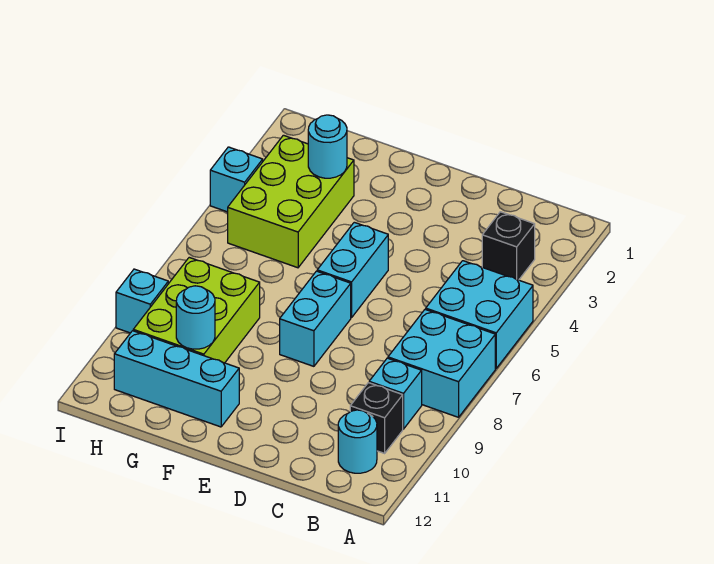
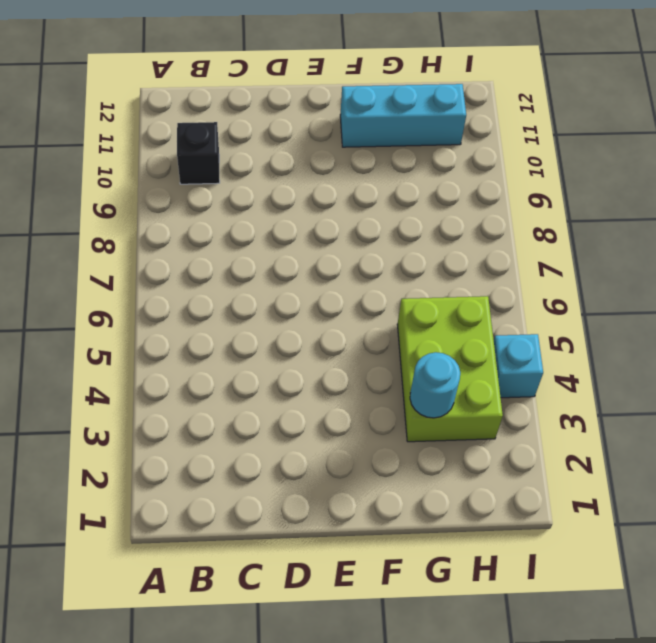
none -> cyan brick A5:B6 level 1
none -> cyan brick A7:B8 level 1
none -> black brick B3 level 1

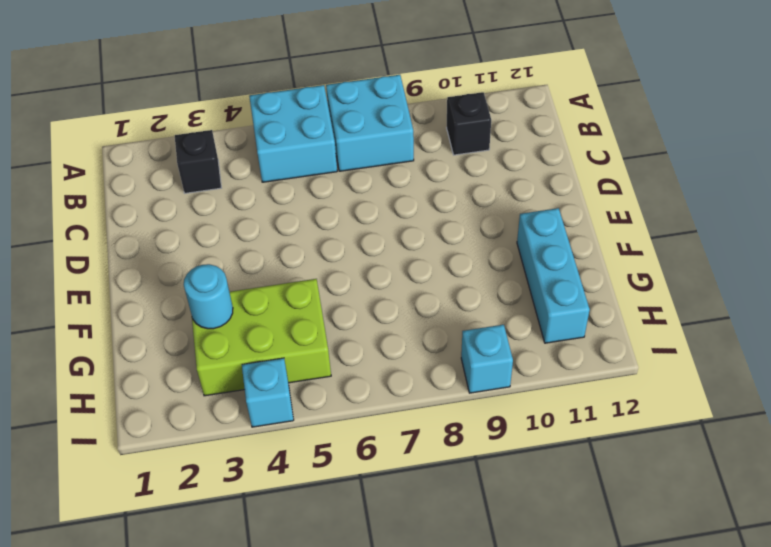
none -> cyan brick B9 level 1
none -> cyan round brick B11 level 1
none -> cyan brick E5:E6 level 1

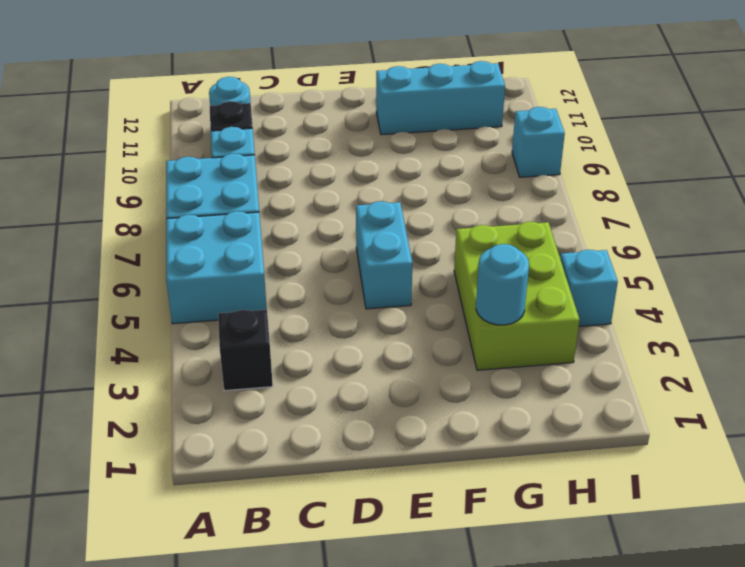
none -> cyan brick E7:E8 level 1
none -> lime brick G8:H10 level 1
none -> cyan round brick G10 level 2

